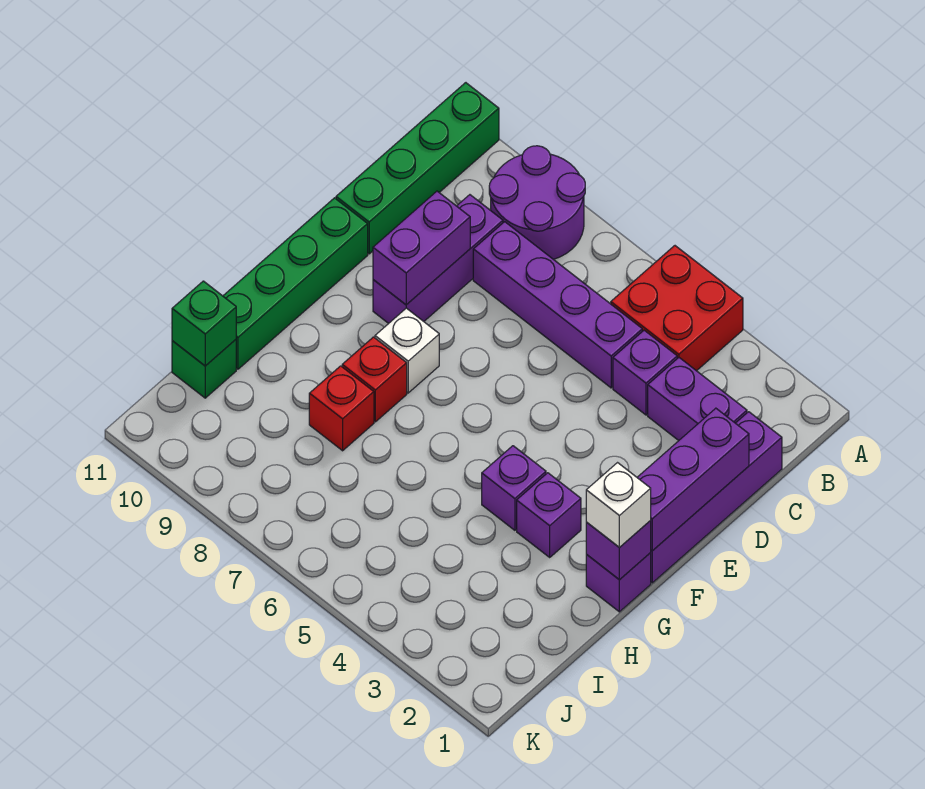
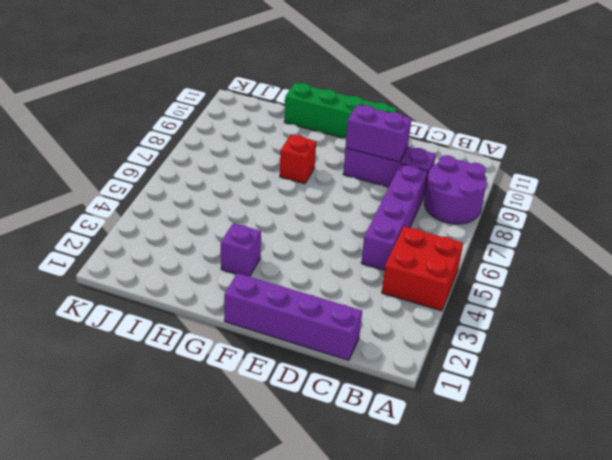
none -> green brick A11:D11 level 1
none -> purple brick C2:C3 level 1
none -> purple brick C4 level 1

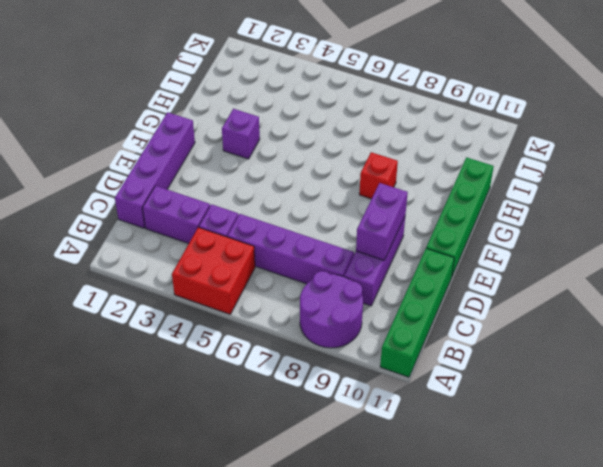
none -> white brick F8 level 1
none -> purple brick G1 level 1
none -> purple brick G4 level 1

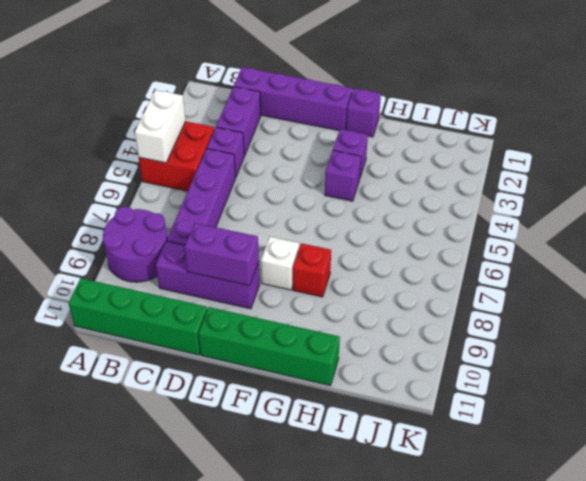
white brick A4:A5 level 2 -> none
none -> red brick H8 level 1
none -> green brick I11 level 1
none -> purple brick D1:F1 level 2

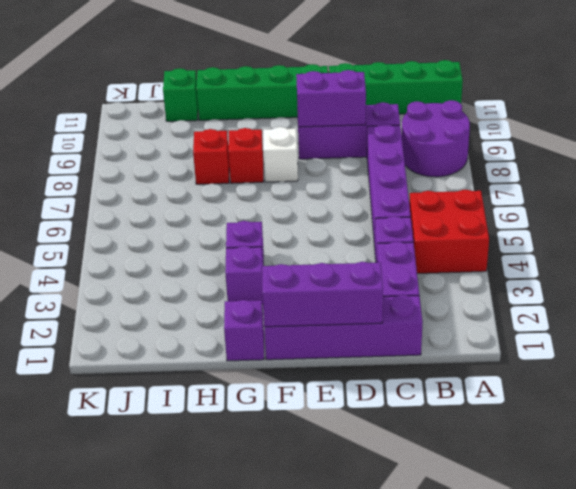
none -> purple brick G1 level 2
none -> green brick I11 level 2
none -> white brick G1 level 3

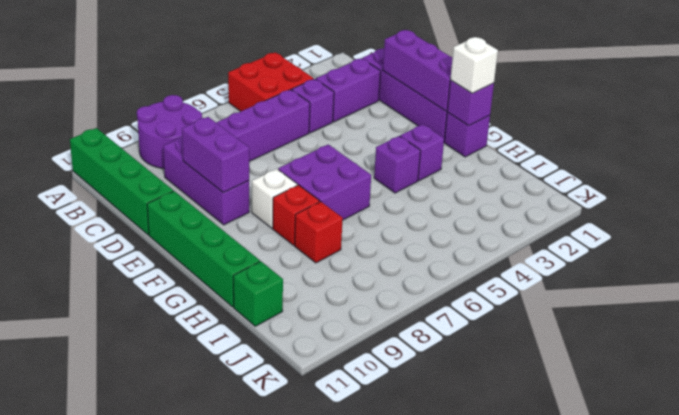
purple brick F6:G7 level 1 -> none
none -> green brick I11 level 2

